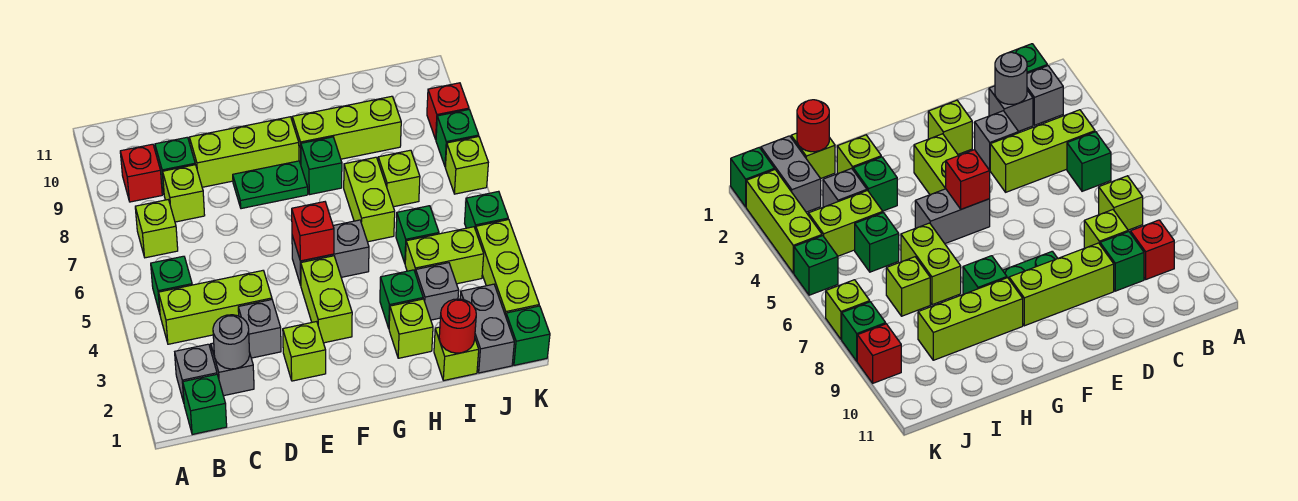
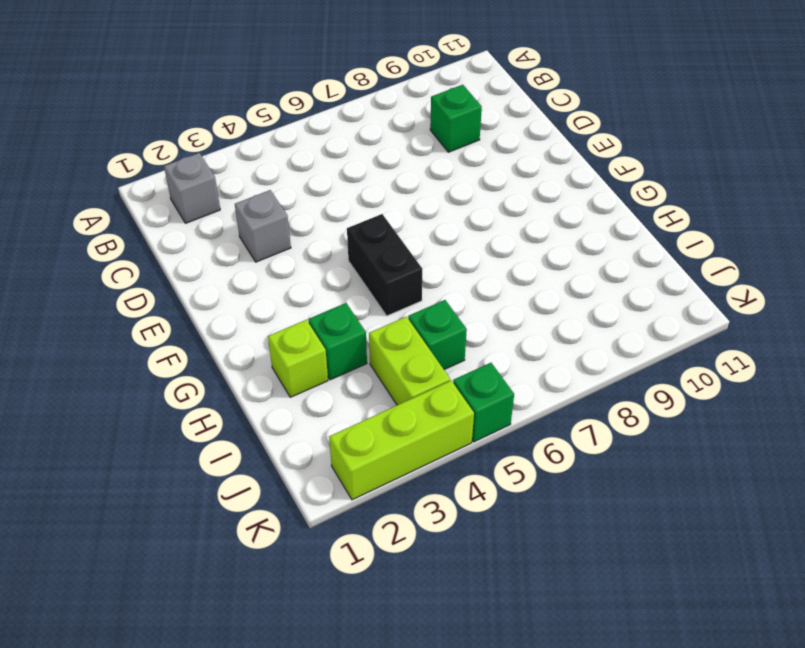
black brick F5:G5 level 1 -> grey brick F5:G5 level 1
none -> green brick B1 level 1
none -> lime brick B4:D4 level 1
none -> green brick B5 level 1
none -> lime brick B7 level 1

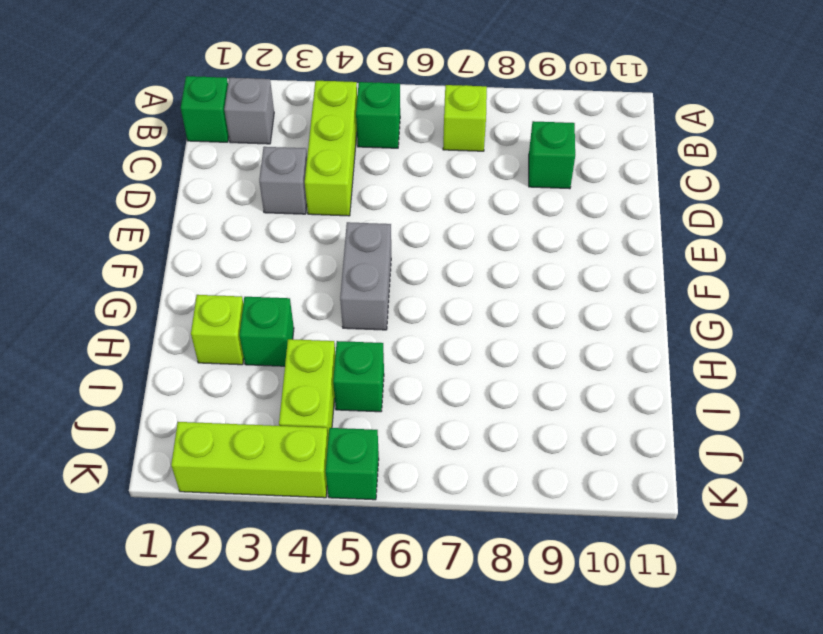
none -> red brick B9 level 1
none -> grey brick C2 level 1
none -> lime brick C8 level 1
none -> lime brick D9:F9 level 1

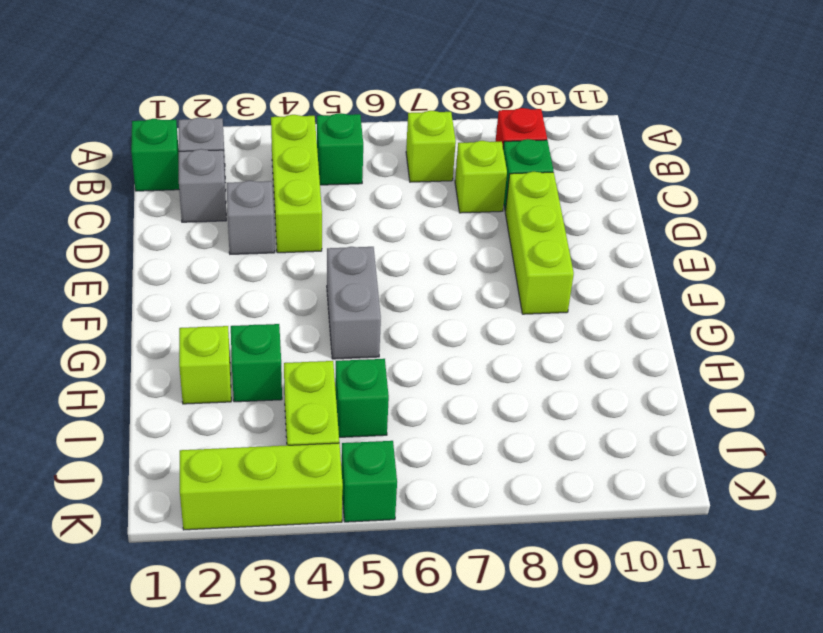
none -> lime brick E2 level 1
none -> green plate E8:F8 level 1
none -> lime brick F3:F4 level 1
none -> green brick G8 level 1

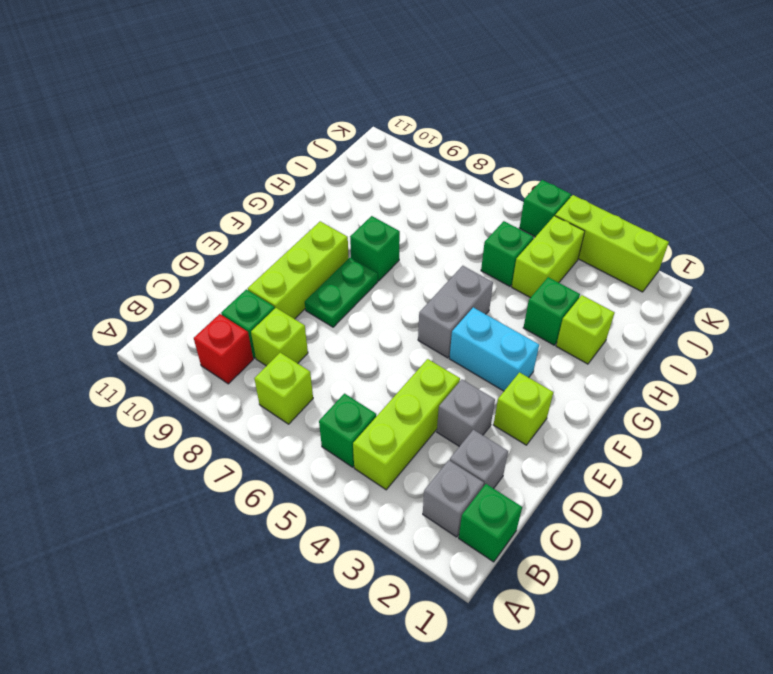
cyan brick F3:F4 level 1 -> lime brick F3:F4 level 1
none -> lime brick G9:I9 level 1
none -> lime brick H6:H7 level 1
none -> lime brick I1 level 1
none -> grey brick I3 level 1

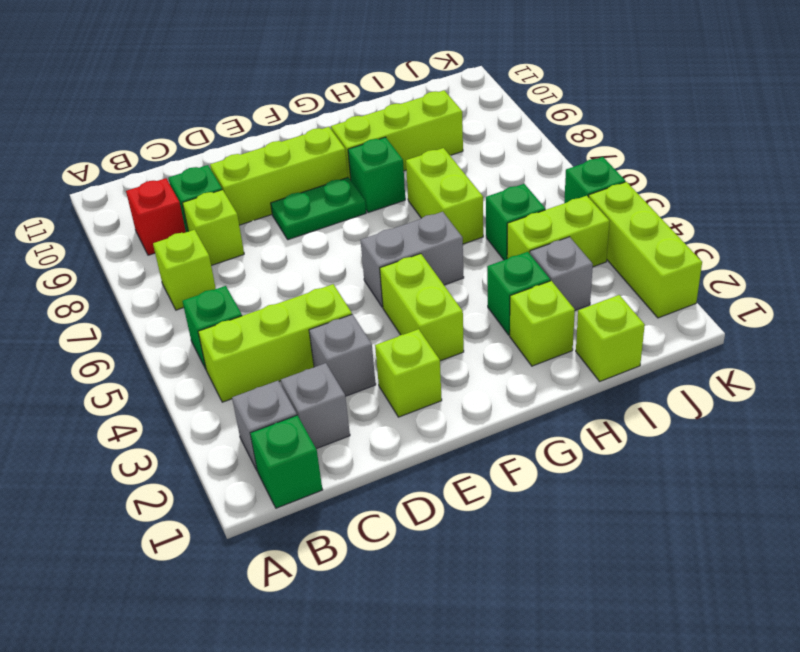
none -> lime brick I7 level 1
none -> grey brick J1:J2 level 1
none -> green brick K1 level 1
none -> lime brick K7 level 1

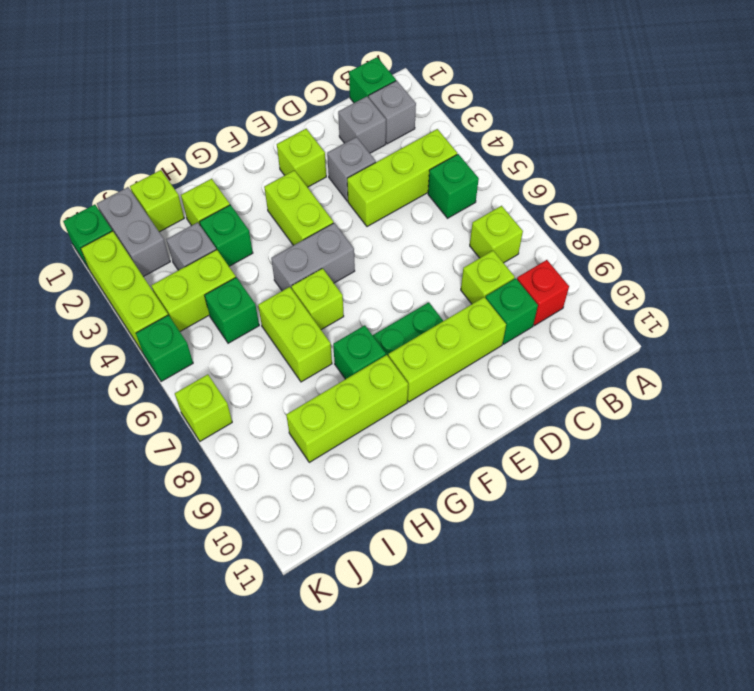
lime brick G6 level 1 -> lime brick I7 level 1
none -> green brick K8 level 1
none -> red brick K9 level 1
none -> grey round brick C2 level 2
none -> red brick F5 level 2

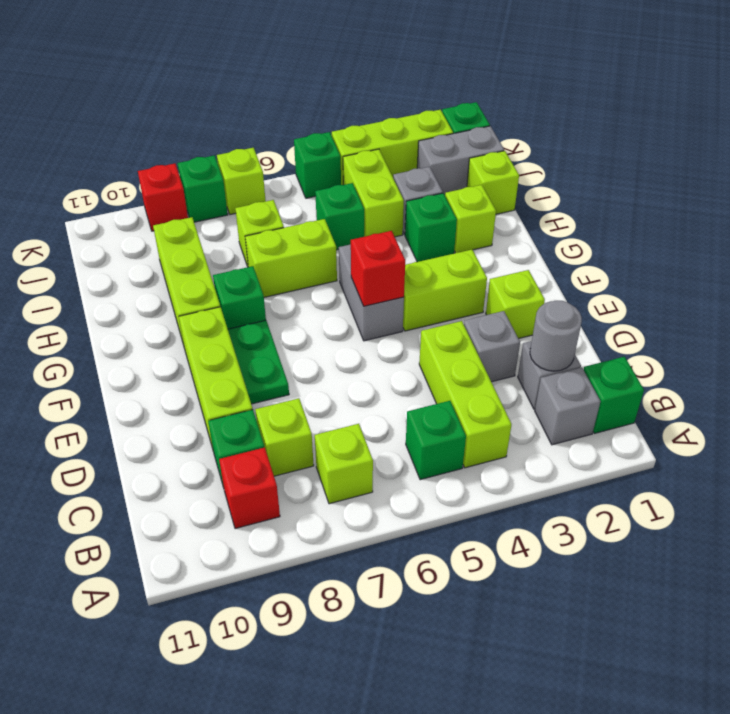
none -> red round brick I1 level 2

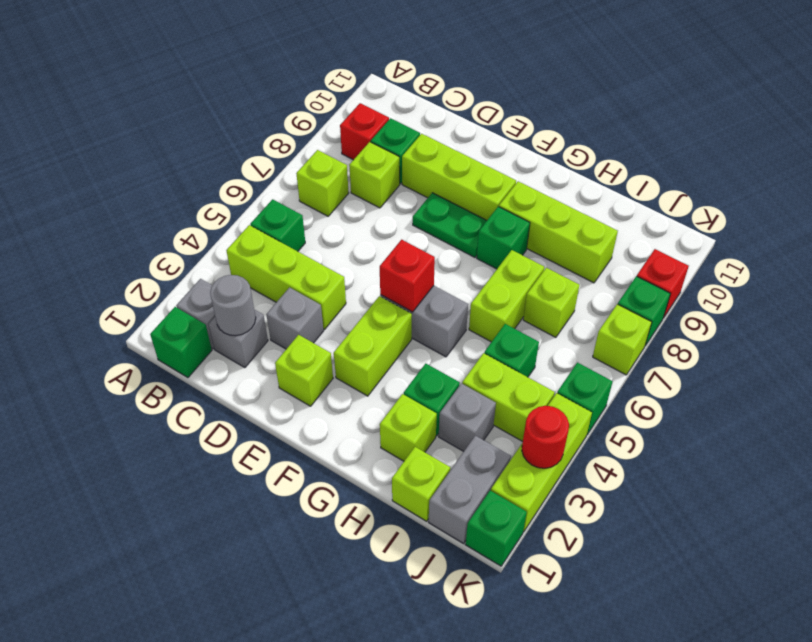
red round brick K3 level 2 -> red round brick I1 level 2

